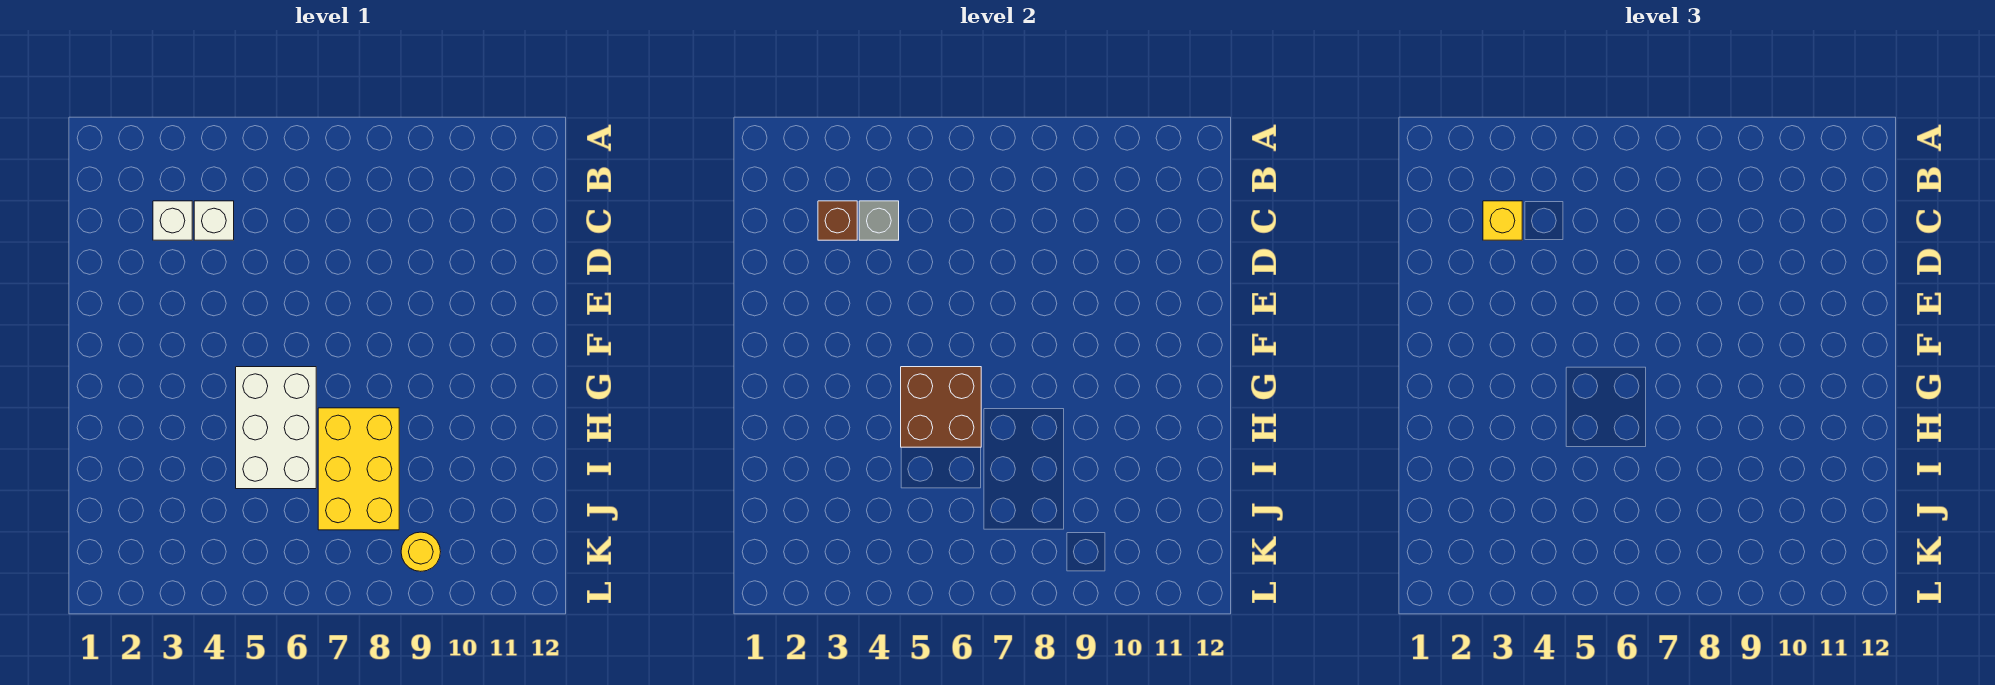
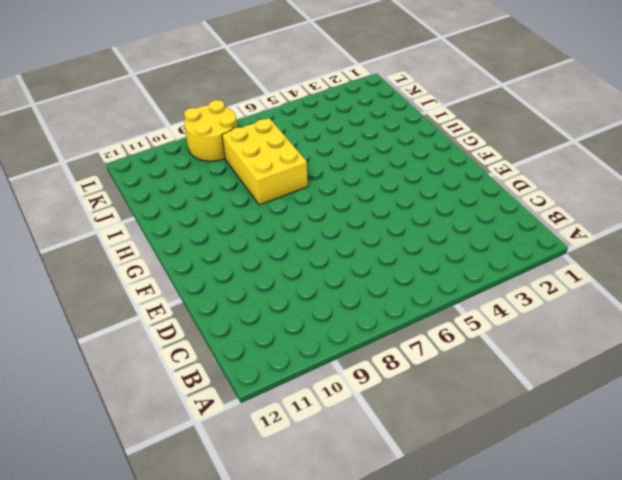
yellow round brick K8:L9 level 1 -> yellow round brick K9 level 1
none -> white brick C3 level 1
none -> white brick C4 level 1

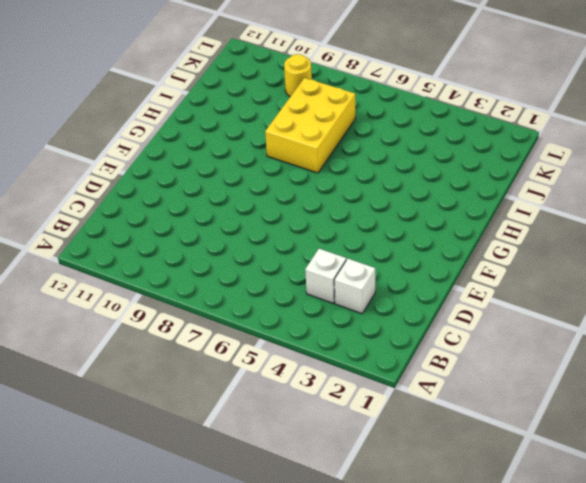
none -> white brick G5:I6 level 1
none -> brown brick C3 level 2

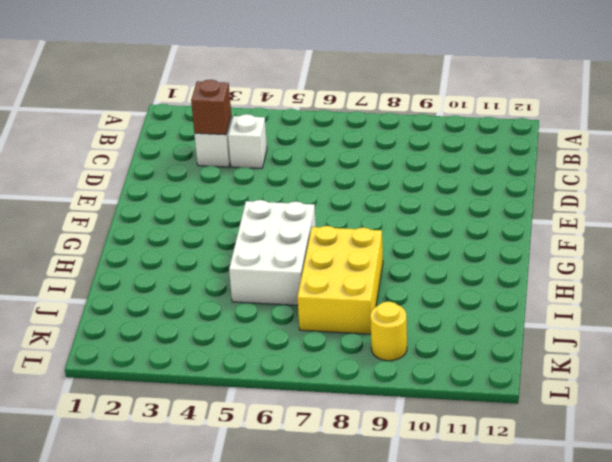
none -> grey brick C4 level 2
none -> brown brick G5:H6 level 2

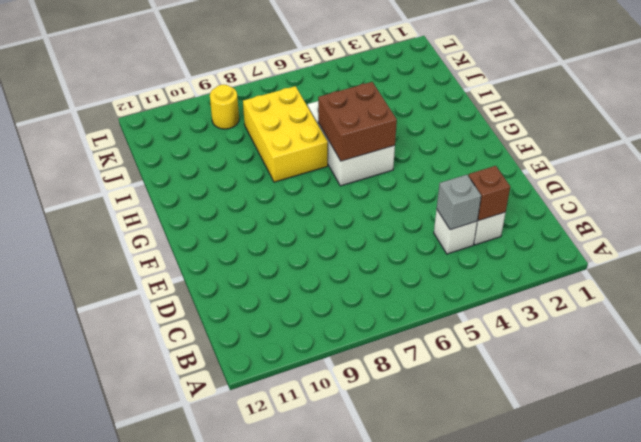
none -> yellow brick C3 level 3

